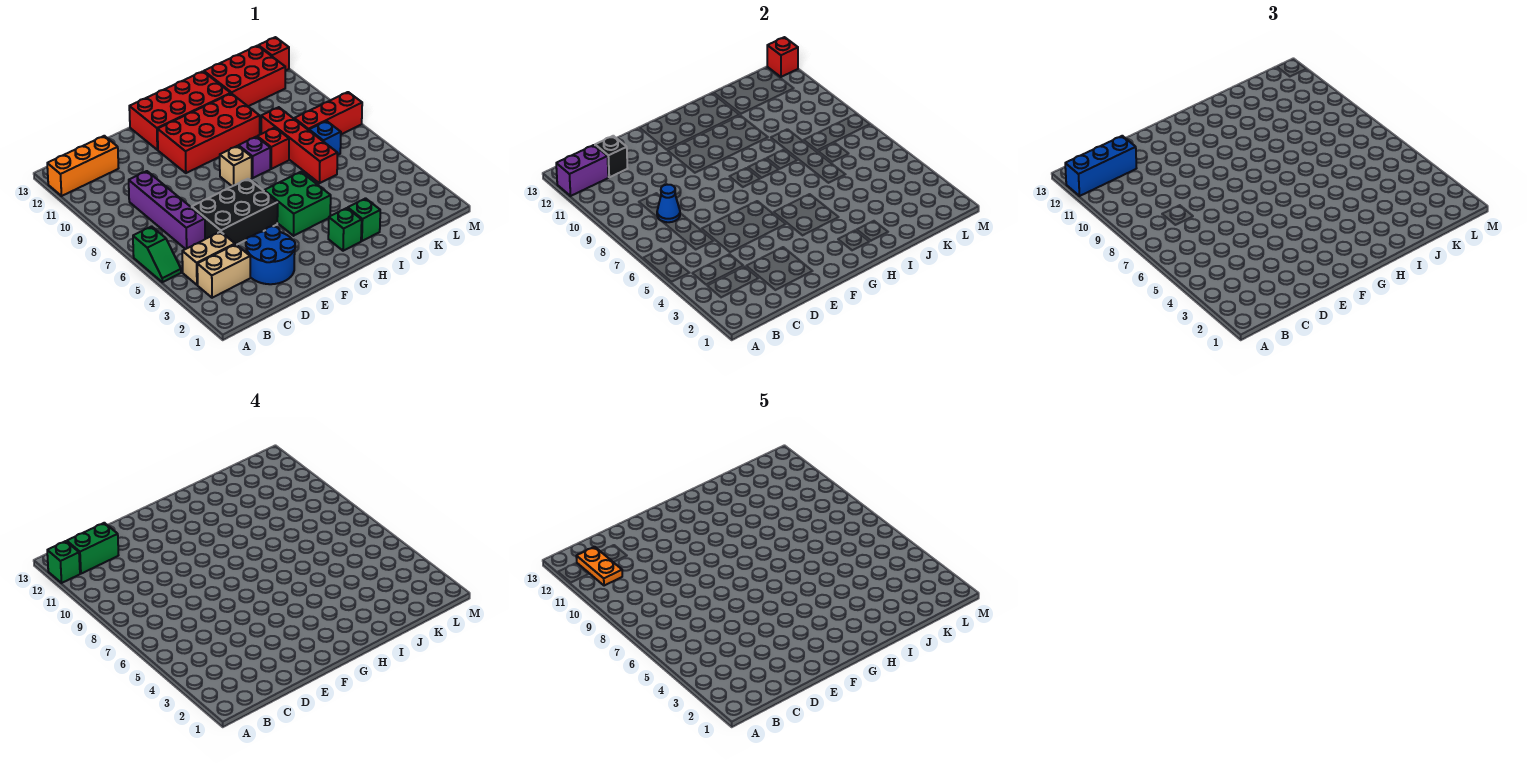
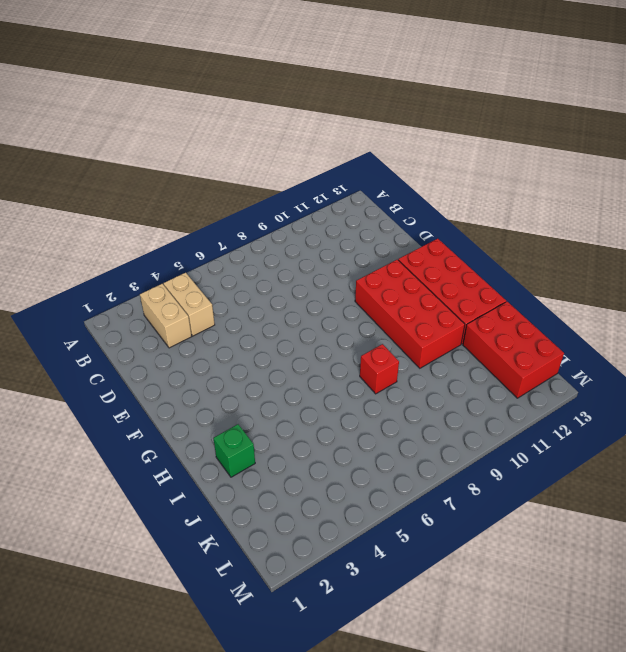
none -> green slope A5:A6 level 1 top 6
none -> orange brick A12:C12 level 1
none -> purple brick C6:C9 level 1

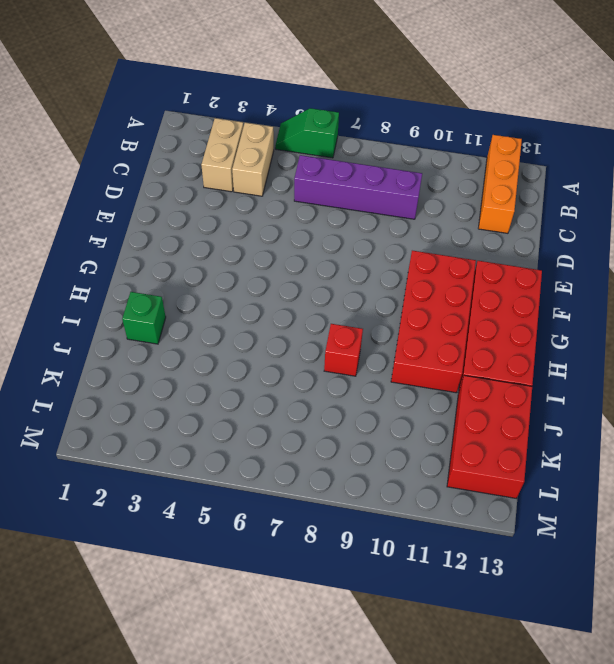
none -> blue round brick D2:E3 level 1
none -> black brick D5:F6 level 1
none -> green brick G4:H5 level 1

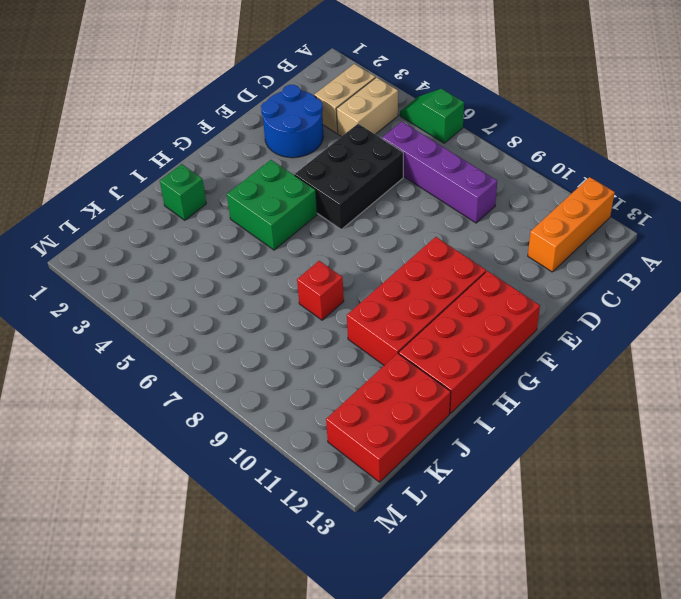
none -> tan brick G8 level 1
none -> green brick H2 level 1
none -> purple brick H8 level 1

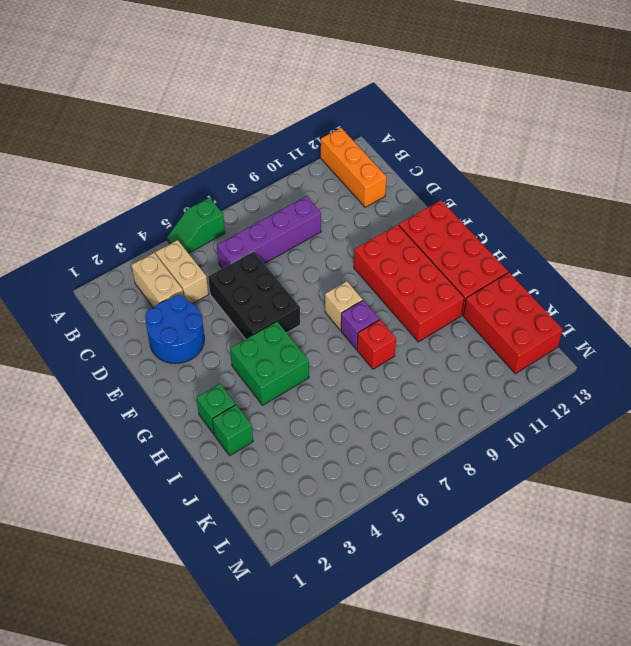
none -> red brick J6:J9 level 1
none -> blue brick K7 level 1
none -> red brick K8:M8 level 1

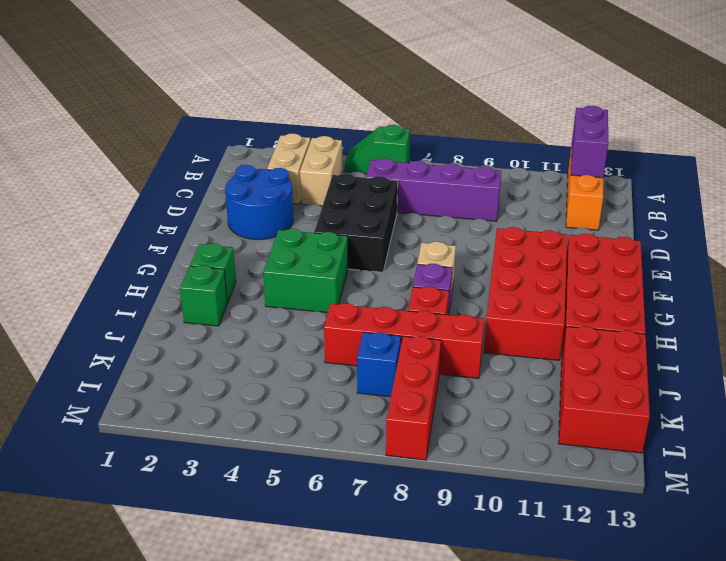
none -> red brick M13 level 1
none -> blue cone C8 level 2
none -> black brick C12 level 2

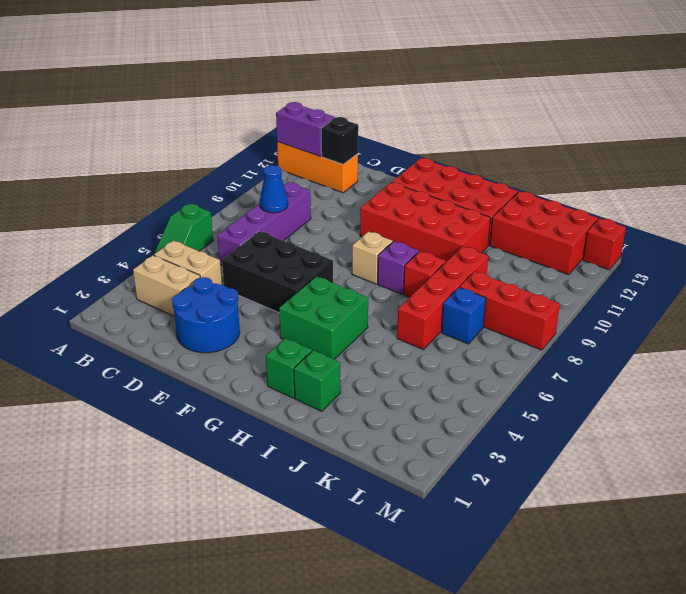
none -> red brick M13 level 2
none -> blue brick A12:C12 level 3
none -> green brick A12 level 4

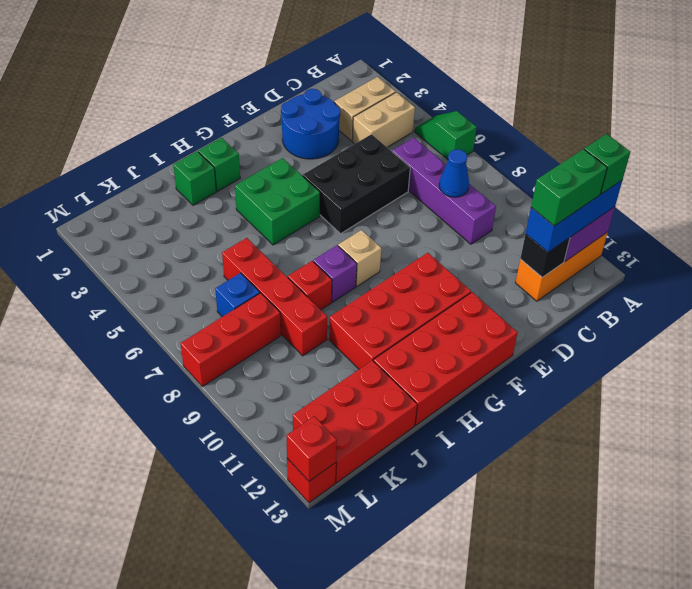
none -> orange plate B11:B12 level 5

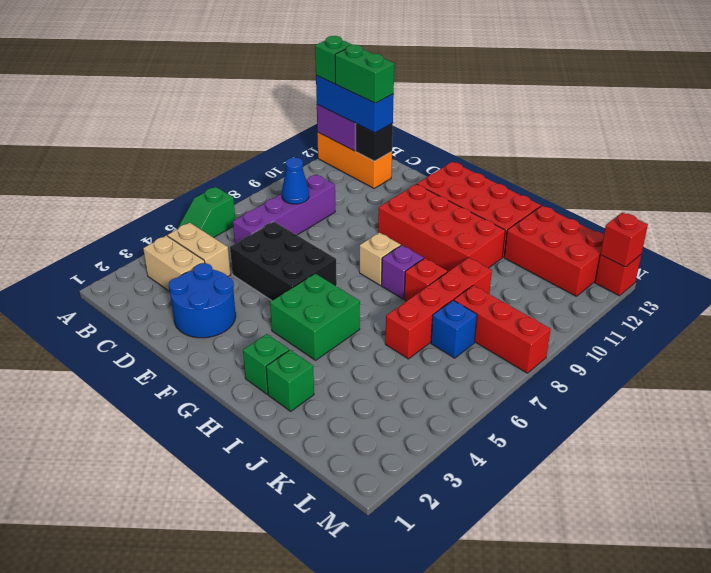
none -> orange plate B11:B12 level 5

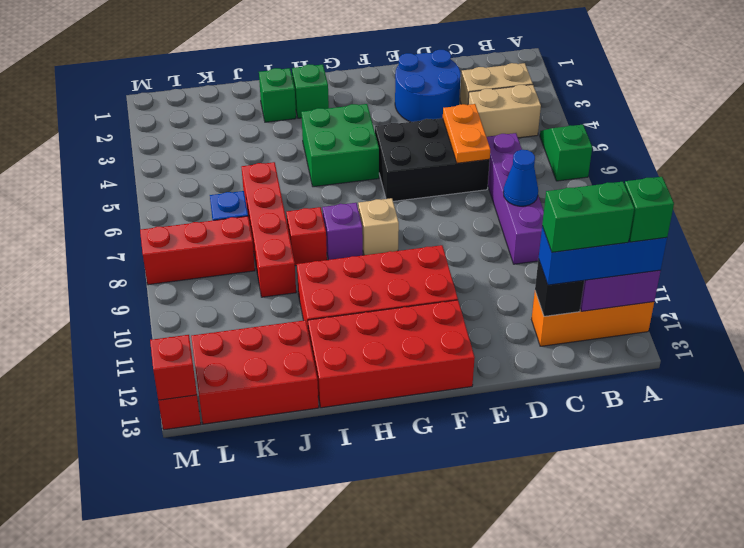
orange plate D5:D6 level 2 -> orange plate B11:B12 level 5

